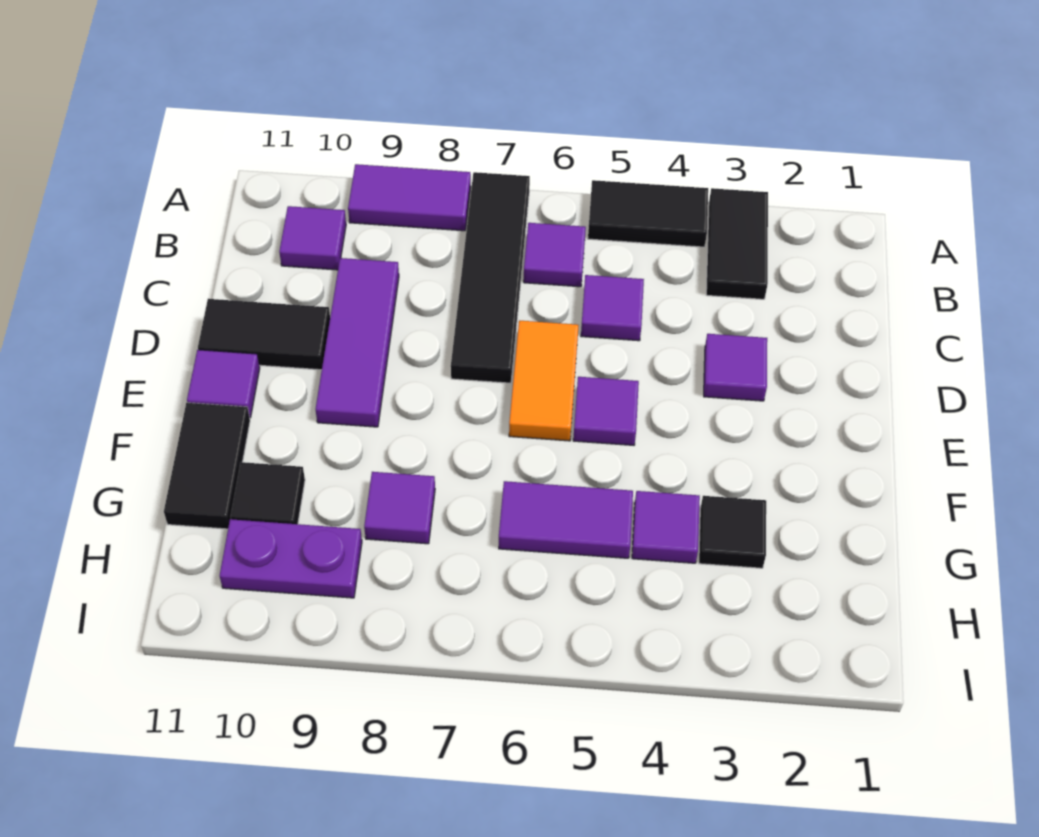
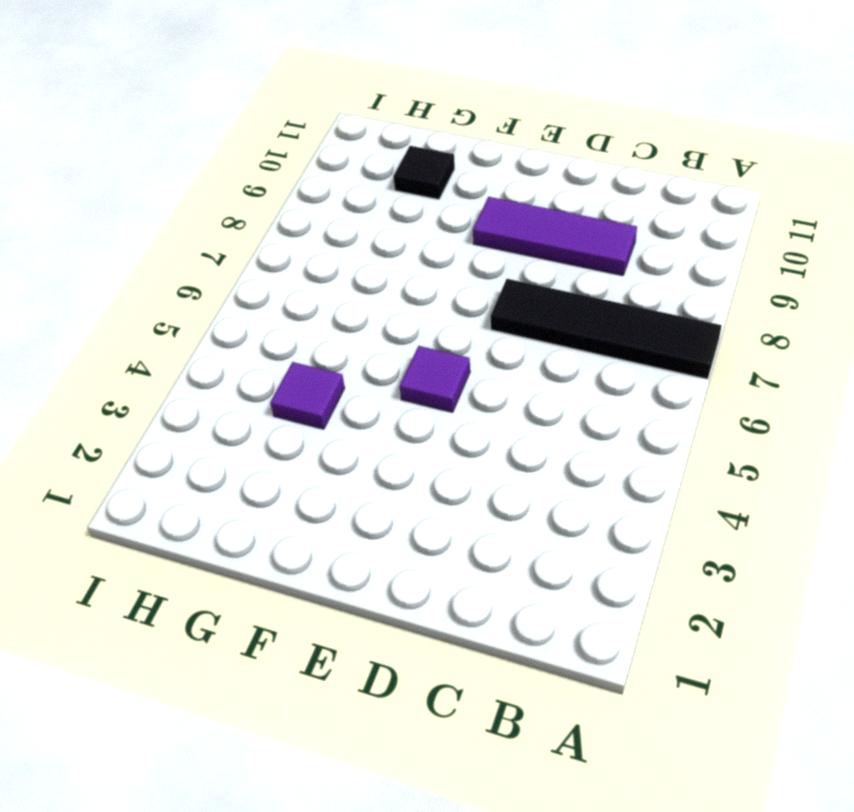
none -> black tile A3:B3 level 1
none -> black tile A4:A5 level 1
none -> purple tile A8:A9 level 1

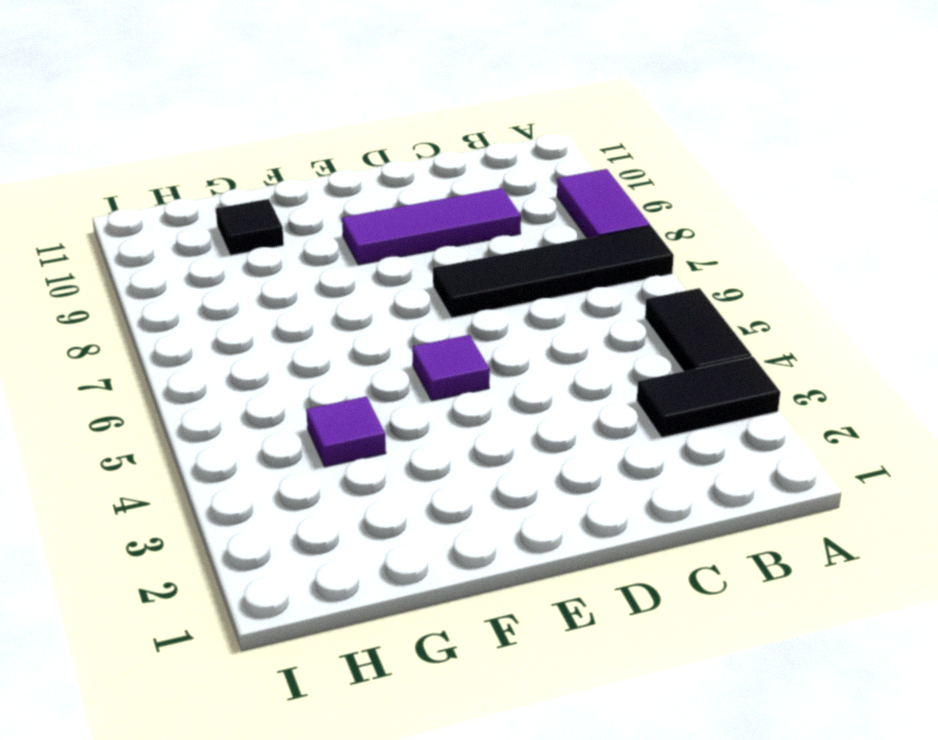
none -> purple tile B6 level 1
none -> purple tile B10 level 1
none -> purple tile C5 level 1

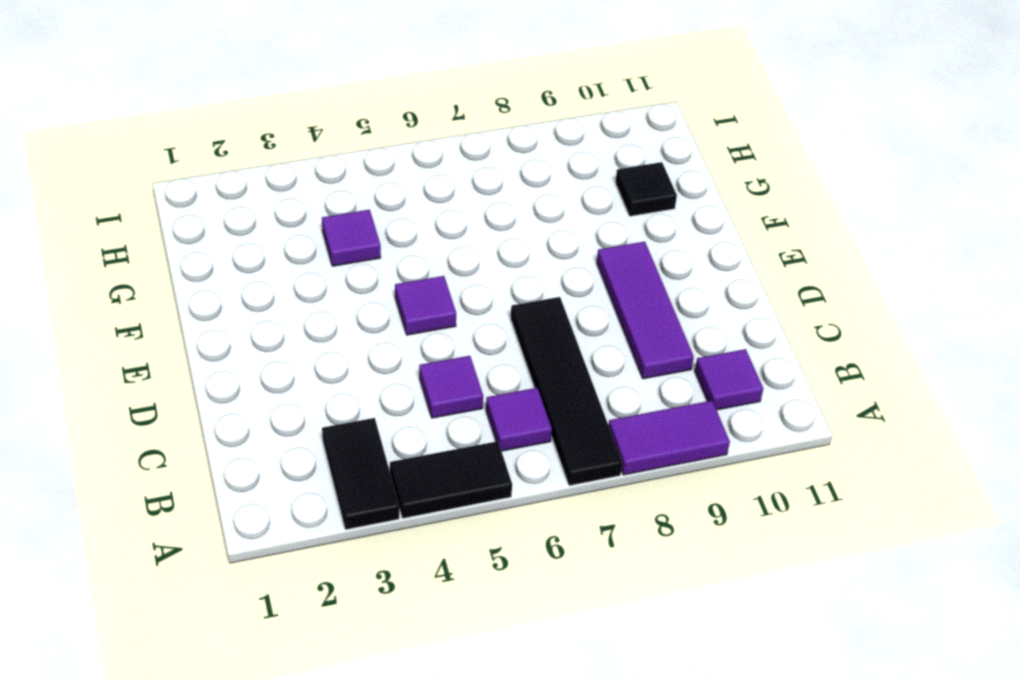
none -> purple tile D3 level 1
none -> orange tile D6:E6 level 1
none -> black tile D10:D11 level 1

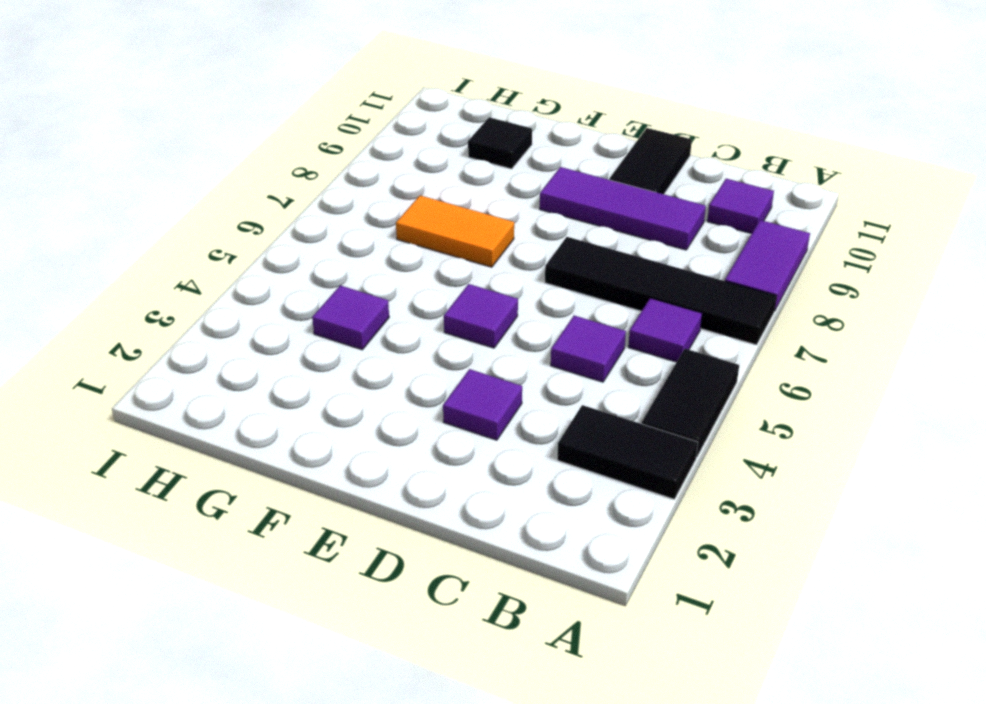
orange tile F7:G7 level 1 -> orange tile D6:E6 level 1
none -> purple tile E11 level 1
none -> black tile F11:G11 level 1
none -> black tile G3 level 1

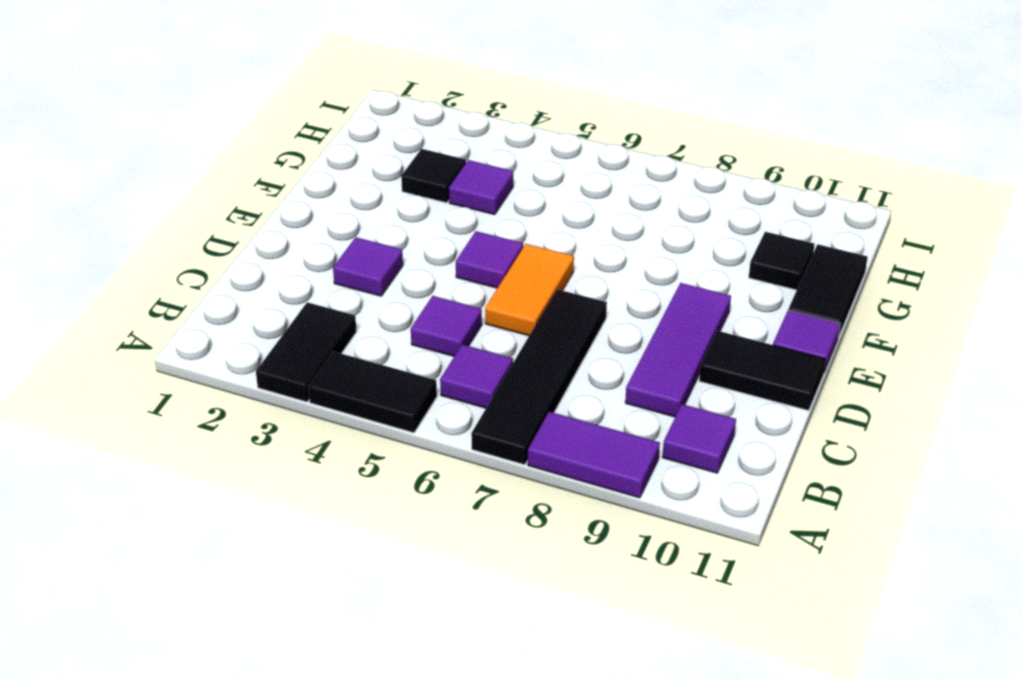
none -> purple tile G5:G6 level 1
none -> purple tile G8 level 1
none -> purple plate H9:H10 level 1

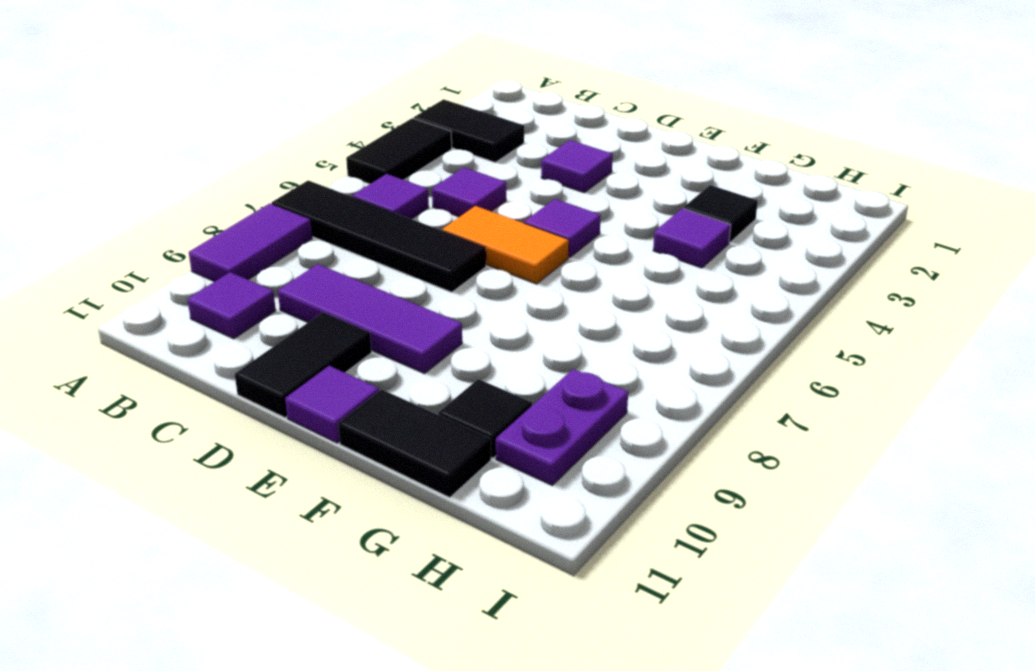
none -> purple tile G5:G6 level 1
none -> purple tile G8 level 1

